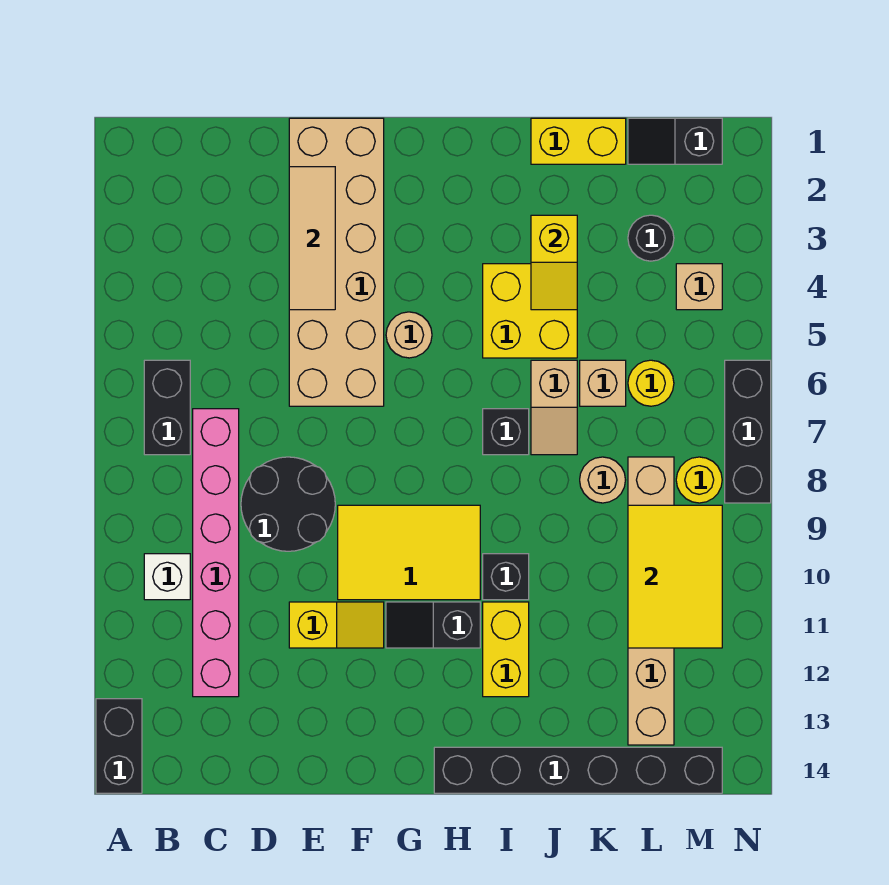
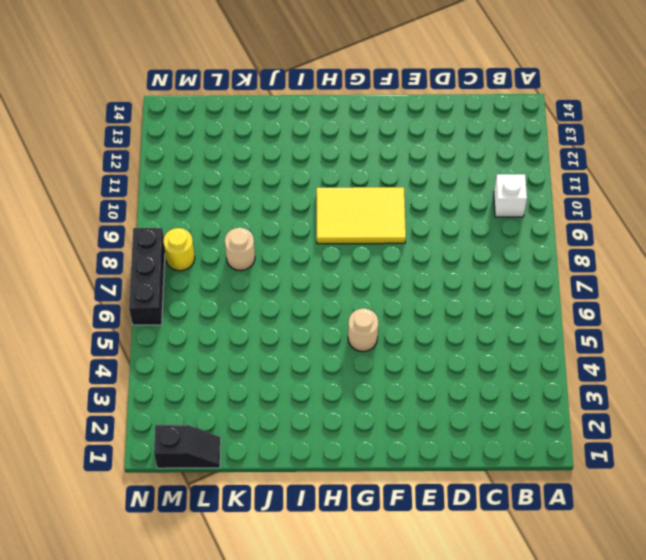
none -> black brick A13:A14 level 1
none -> black brick B6:B7 level 1
none -> pink brick C7:C12 level 1

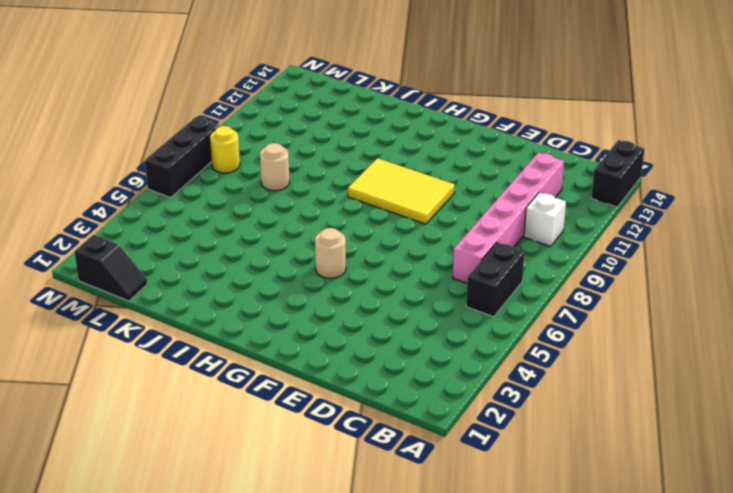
none -> black round brick D8:E9 level 1
none -> tan brick E1:F6 level 1
none -> yellow slope E11:F11 level 1 top E

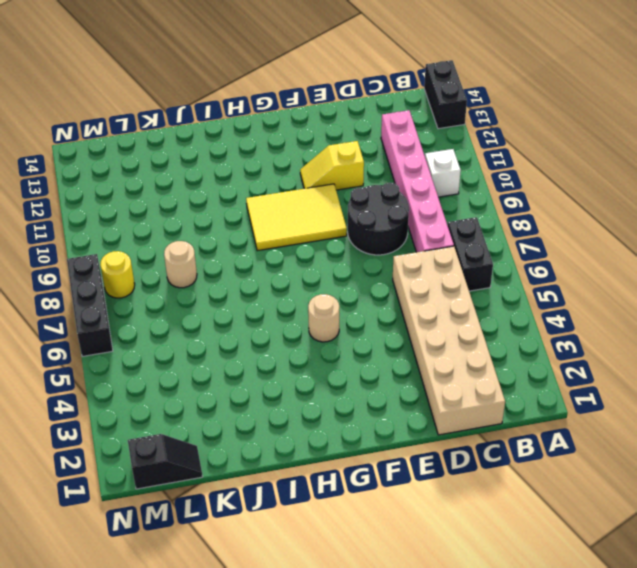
tan brick C1:D6 level 1 -> tan brick E1:F6 level 1
none -> black slope G11:H11 level 1 top H
none -> black brick H14:M14 level 1
none -> yellow brick I4:J5 level 1

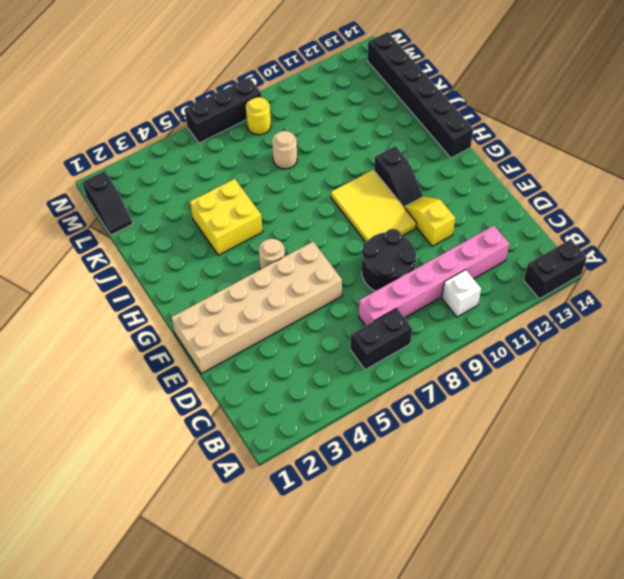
none -> black brick I7 level 1
none -> black brick I10 level 1
none -> yellow brick I11:I12 level 1

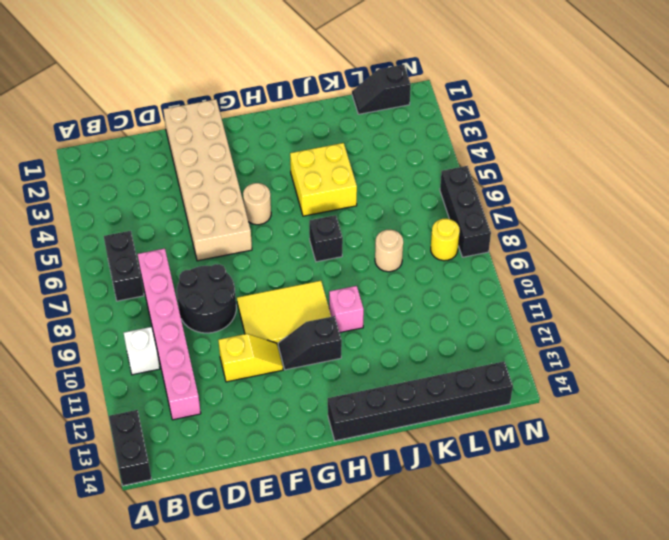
pink brick I10 level 1 -> black brick I10 level 1
none -> yellow brick I11:I12 level 1
none -> yellow brick J1:K1 level 1
none -> tan slope J6:J7 level 1 top 6

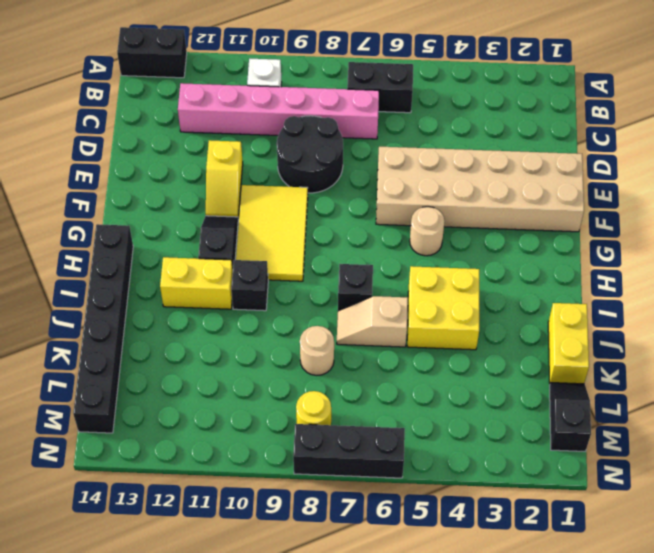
none -> tan brick K6 level 1
none -> black round brick L3 level 1
none -> yellow round brick L6 level 1

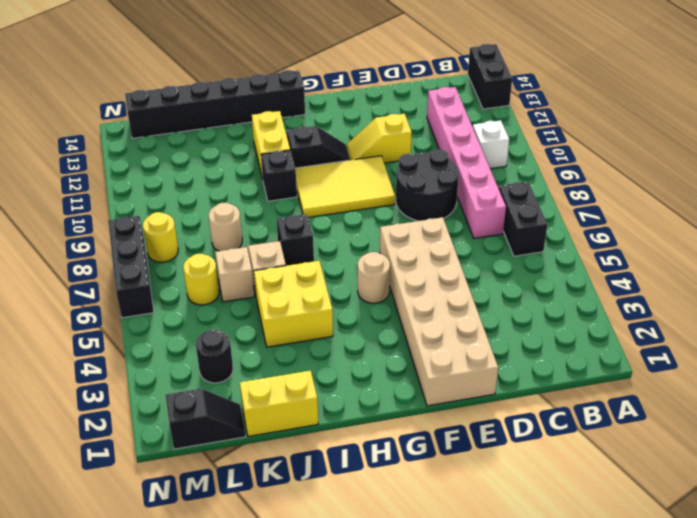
none -> tan brick L8:L13 level 1
none -> tan brick M4 level 1
none -> tan tile E2:E4 level 2

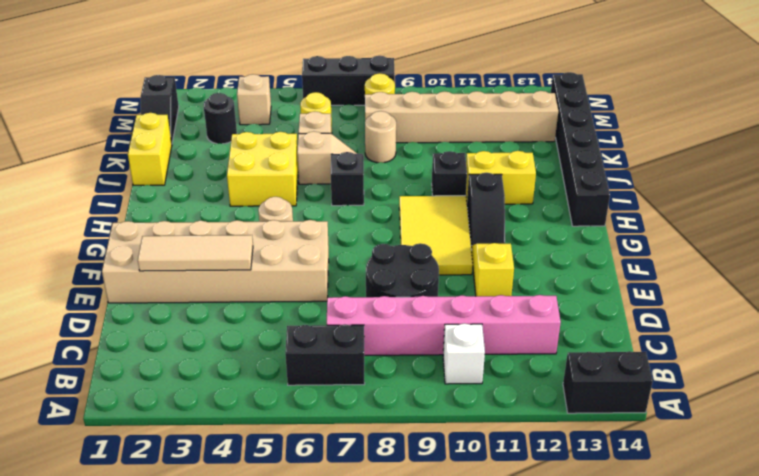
none -> yellow slope J3:J4 level 2 top 3
none -> yellow tile L9:M11 level 2

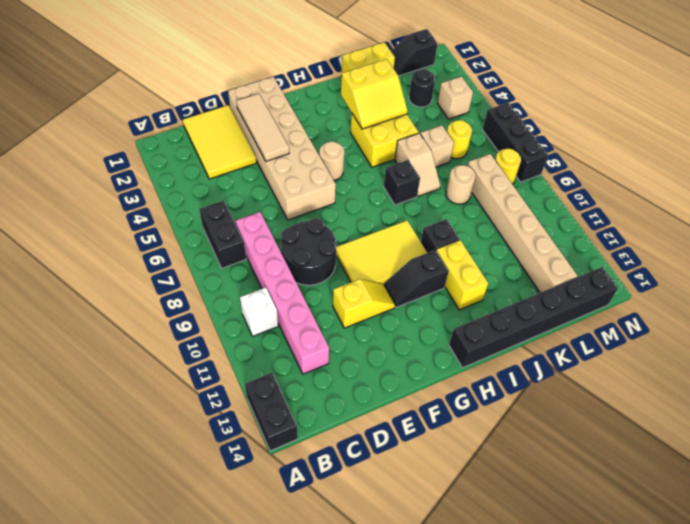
yellow tile C1:D3 level 1 -> yellow tile L9:M11 level 2
yellow slope I3:J4 level 2 top 3 -> yellow slope J3:J4 level 2 top 3

